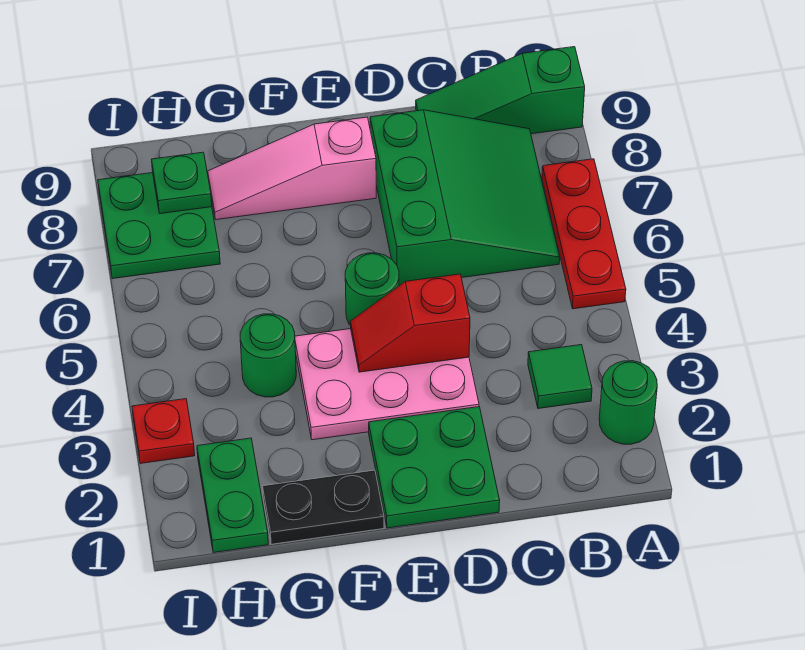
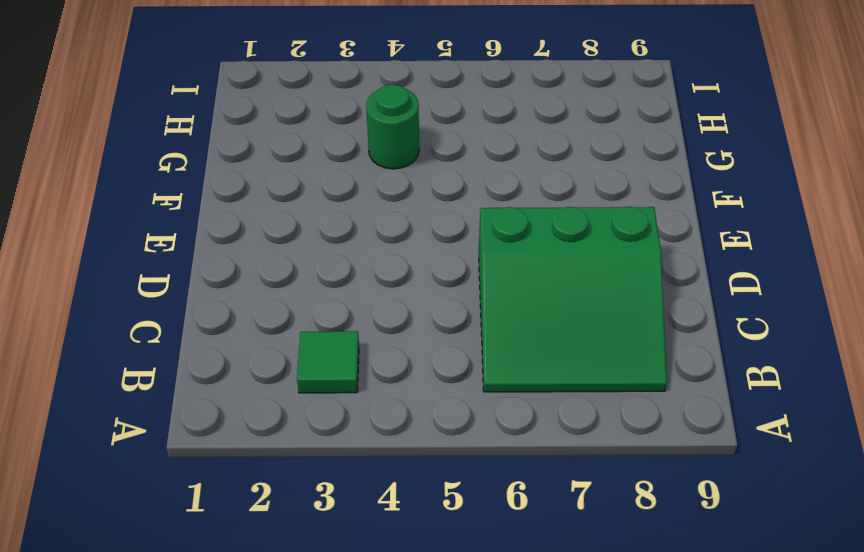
none -> green round brick A2 level 1
none -> red plate A5:A7 level 1
none -> green slope A9:C9 level 1 top A

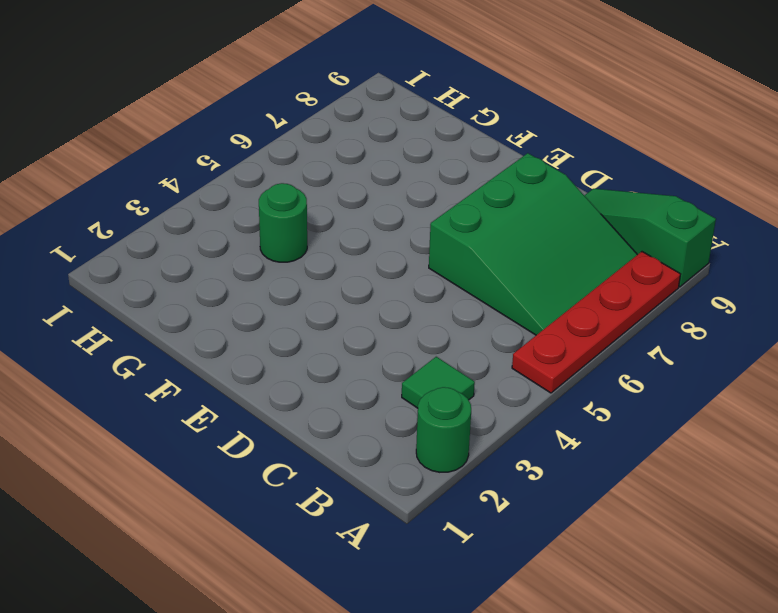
red plate A5:A8 level 1 -> red plate A5:A7 level 1
none -> green plate D1:E2 level 1
none -> pink plate D3:F4 level 1
none -> green round brick E5 level 1

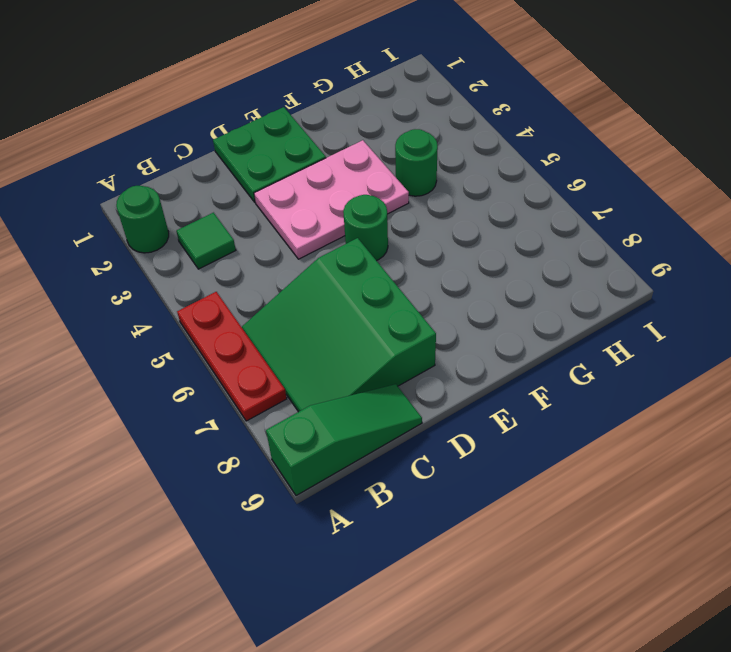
none -> pink slope E8:G8 level 1 top E
none -> black plate F1:G1 level 1
none -> green plate H1:H2 level 1

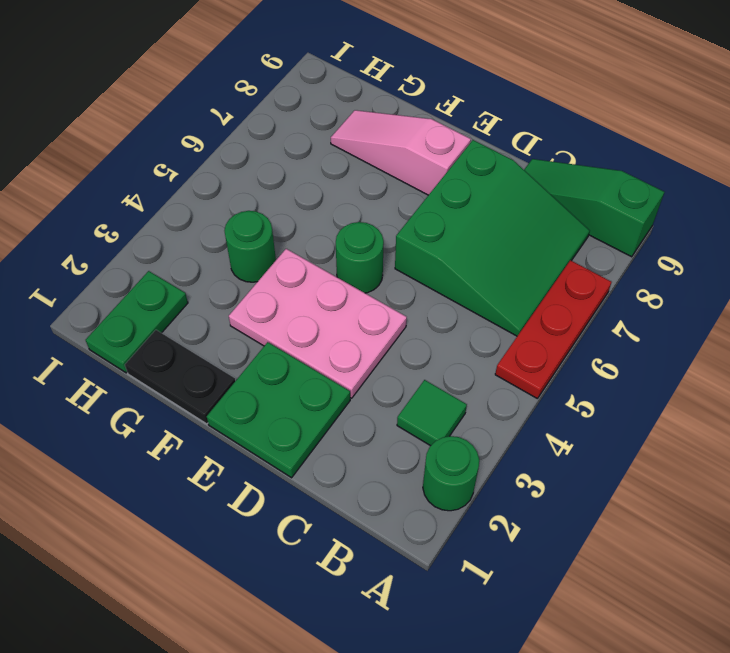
none -> green plate H7:I8 level 1
none -> red plate I3 level 1
none -> red slope D4:E4 level 2 top D

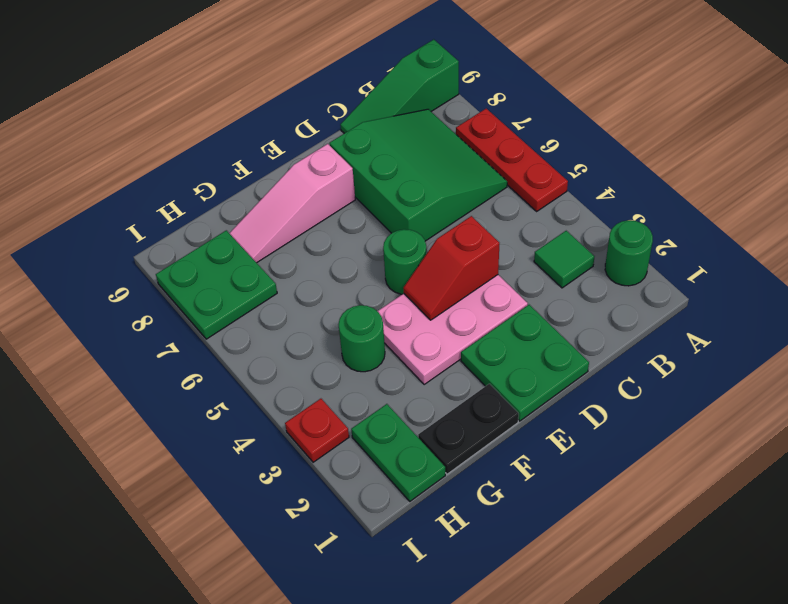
none -> green plate H8 level 2

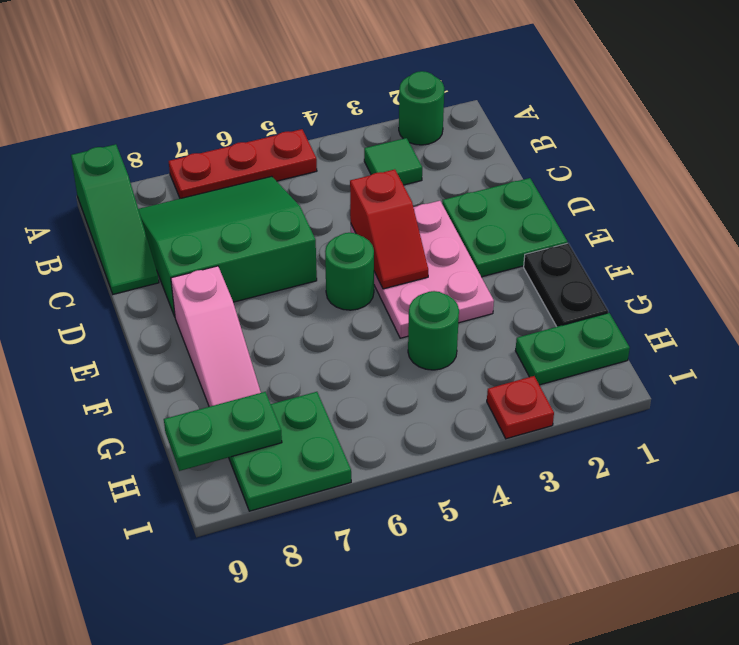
green plate H8:H9 level 2 -> green plate H8 level 2

